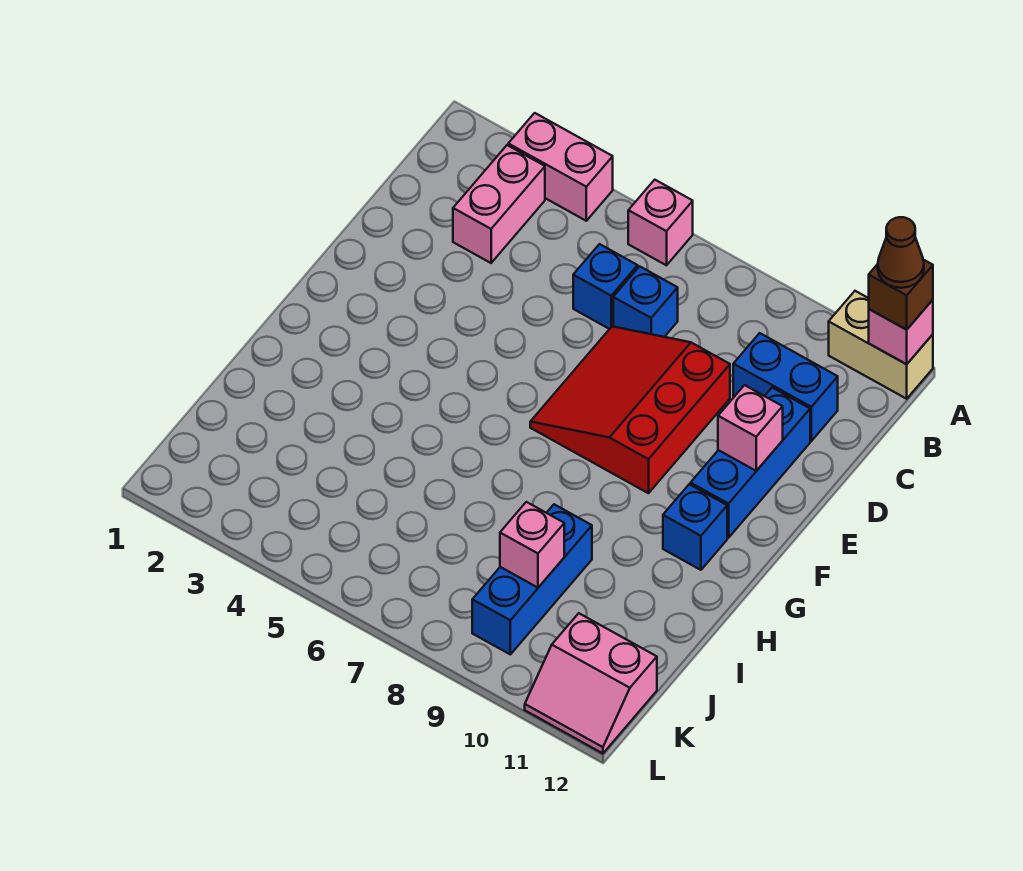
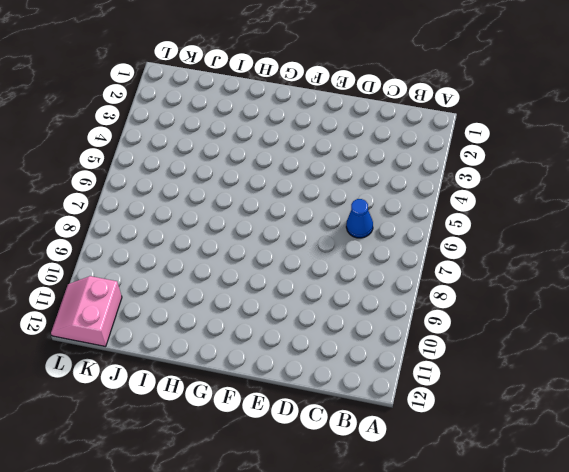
blue cone C6 level 1 -> blue brick C6 level 1
none -> pink brick A3:A4 level 1
none -> pink brick A6 level 1
none -> tan brick A11:A12 level 1

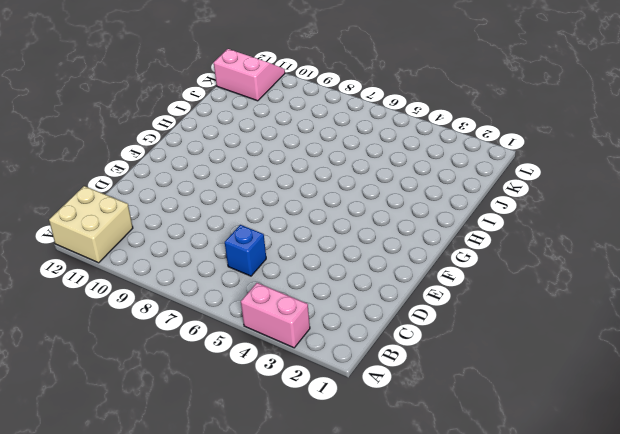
tan brick A11:B12 level 1 -> tan brick A11:A12 level 1
none -> pink brick A6 level 1
none -> pink brick B3:C3 level 1
none -> blue brick C7 level 1

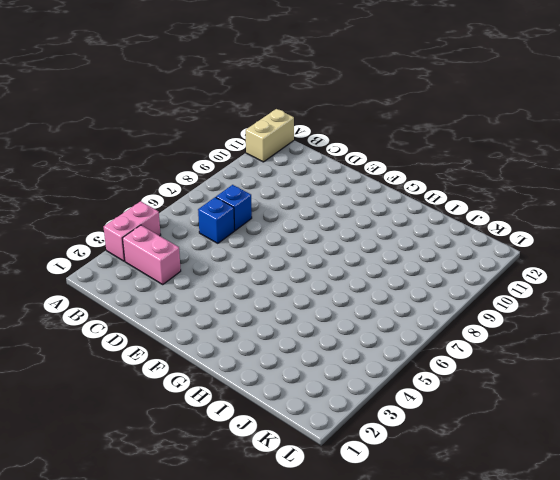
none -> pink brick A6 level 1
none -> blue brick C10:C11 level 1
none -> red slope D7:F9 level 1 top 9

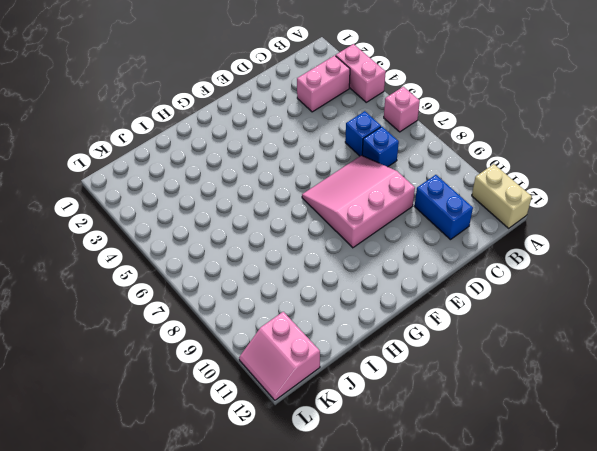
pink slope D7:F9 level 1 top 9 -> red slope D7:F9 level 1 top 9
none -> blue brick D11:F11 level 1
none -> blue brick G11 level 1
none -> blue brick I9:K9 level 1

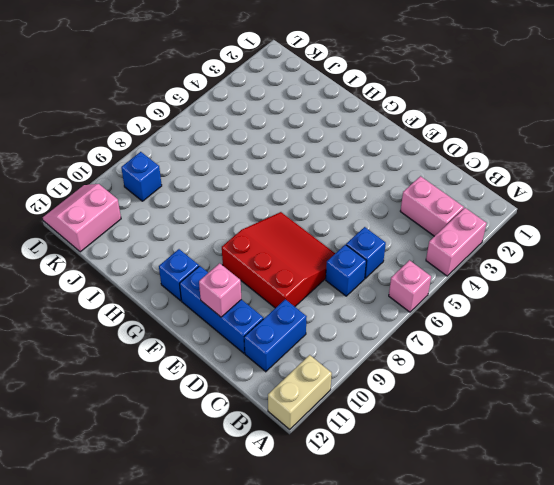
blue brick K9 level 1 -> blue brick I9:K9 level 1
none -> pink brick A12 level 2
none -> pink brick J9 level 2
none -> brown brick A12 level 3

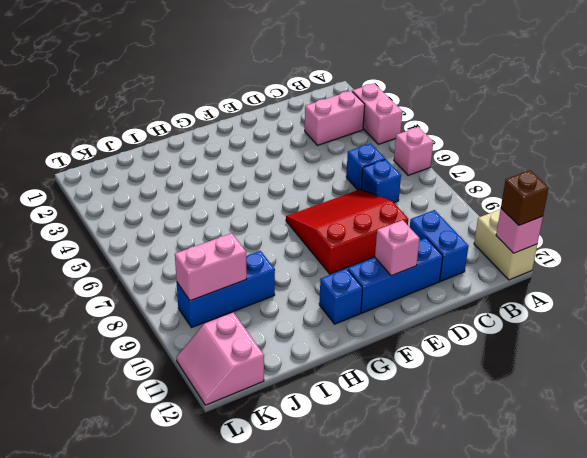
pink brick J9:K9 level 2 -> pink brick J9 level 2
none -> brown cone A12 level 4

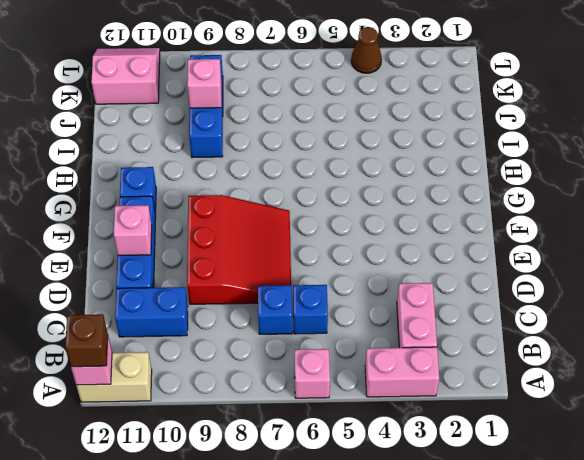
brown cone L4 level 1 -> brown cone A12 level 4

